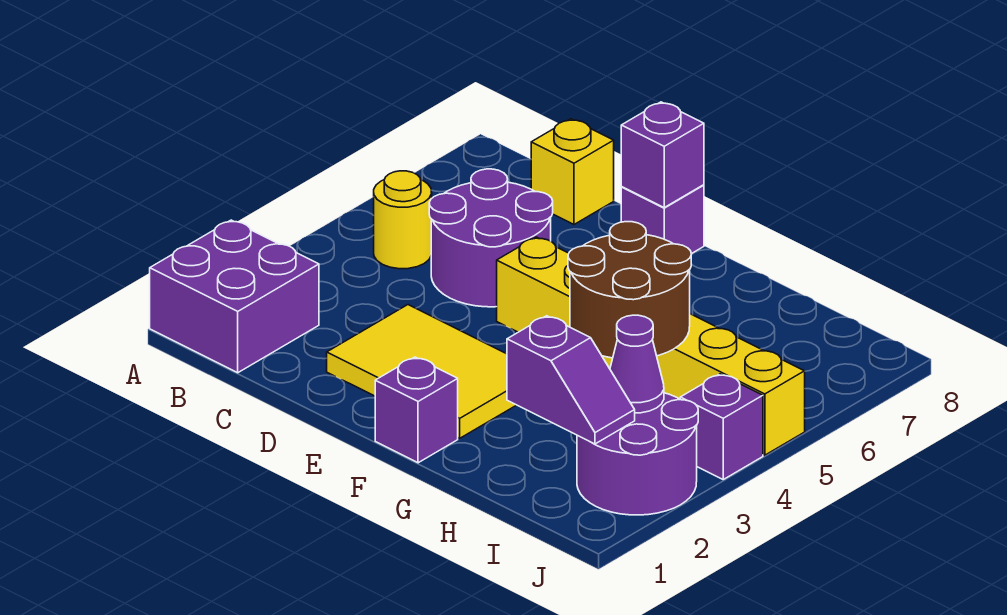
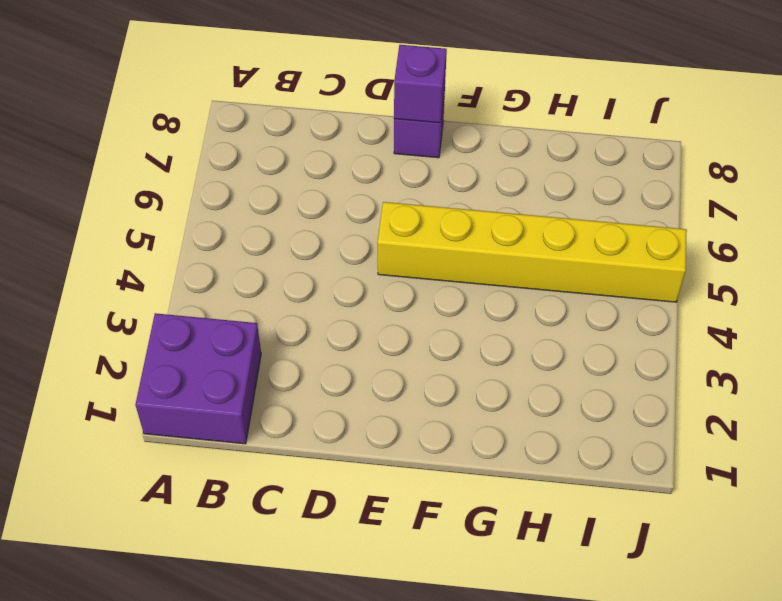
none -> yellow round brick B5 level 1
none -> purple round brick C5:D6 level 1
none -> yellow brick C8 level 1

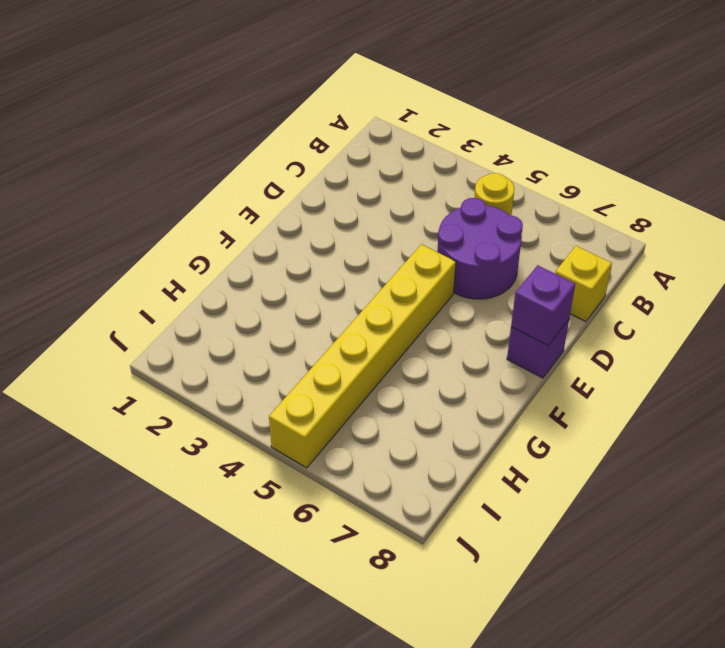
none -> purple brick A1:B2 level 1
none -> yellow tile D2:F3 level 1
none -> purple brick F1 level 1

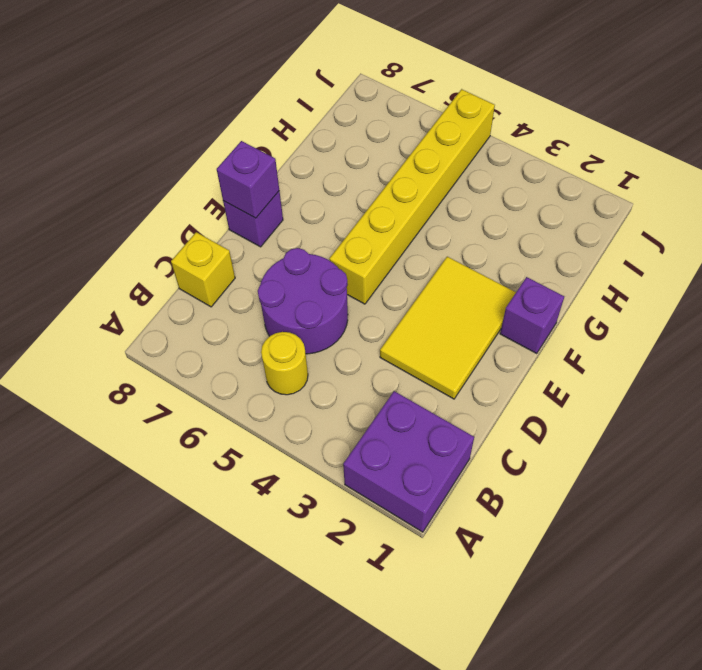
none -> purple round brick I2:J3 level 1
none -> purple brick J4 level 1
none -> brown round brick G4:H5 level 2

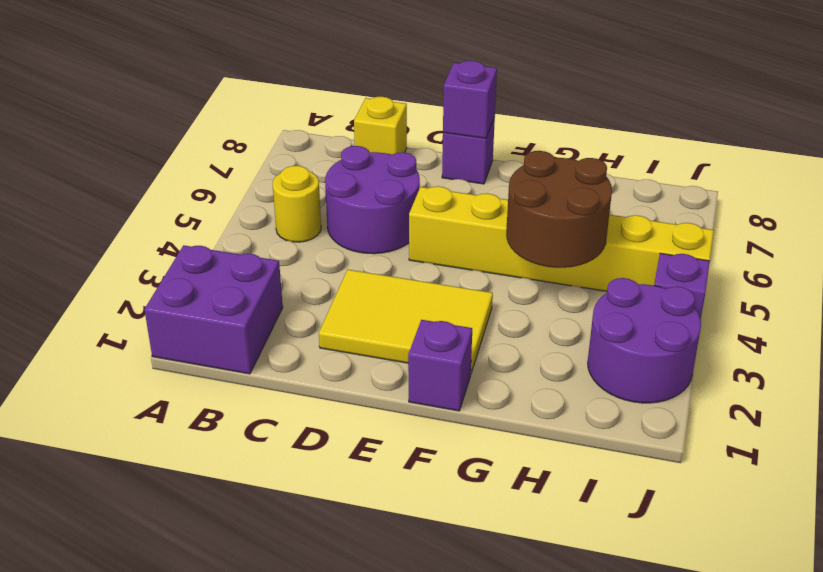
none -> purple slope H2:I2 level 2 top H
none -> purple cone I3 level 2

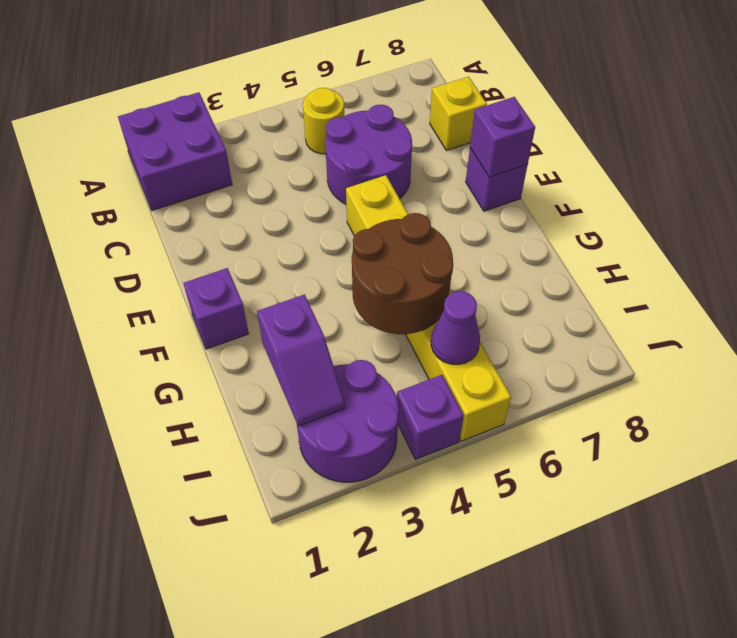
purple cone I5 level 2 -> purple cone I3 level 2
none -> yellow tile D2:F3 level 1

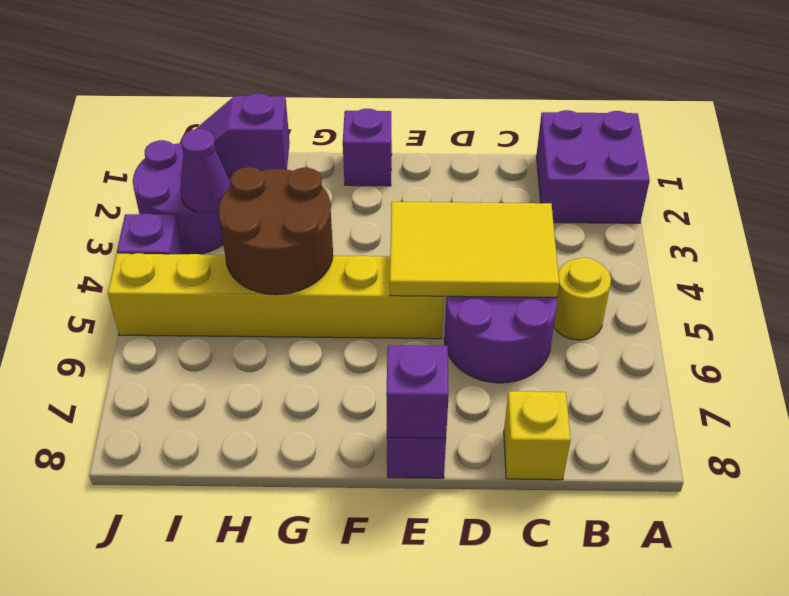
yellow tile C4:E5 level 2 -> yellow tile D2:F3 level 1

